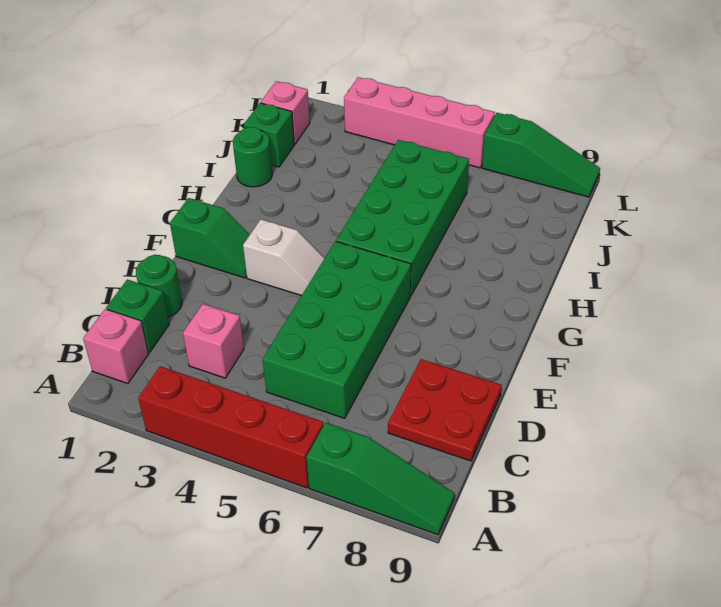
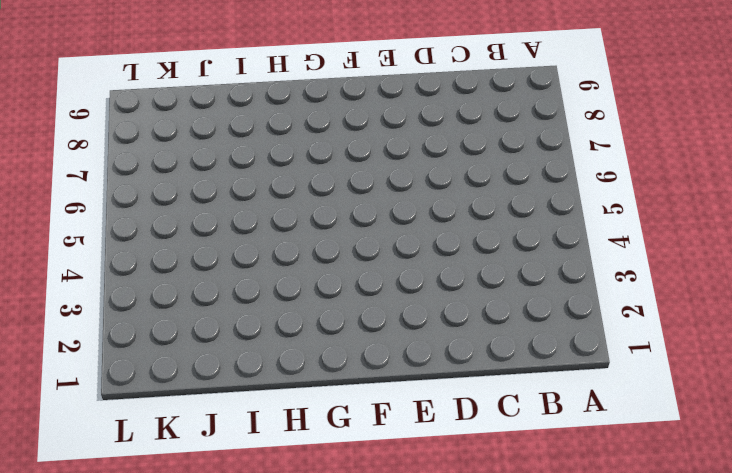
none -> red brick A3:A6 level 1
none -> green slope A7:A9 level 1 top 7
none -> pink brick B1 level 1

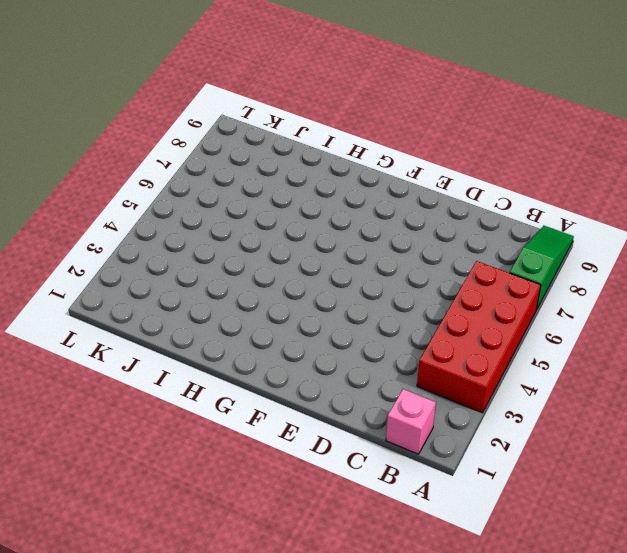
red brick A3:B6 level 1 -> red brick A3:A6 level 1
none -> green brick C1 level 1
none -> pink brick C3 level 1
none -> green brick C5:F6 level 1

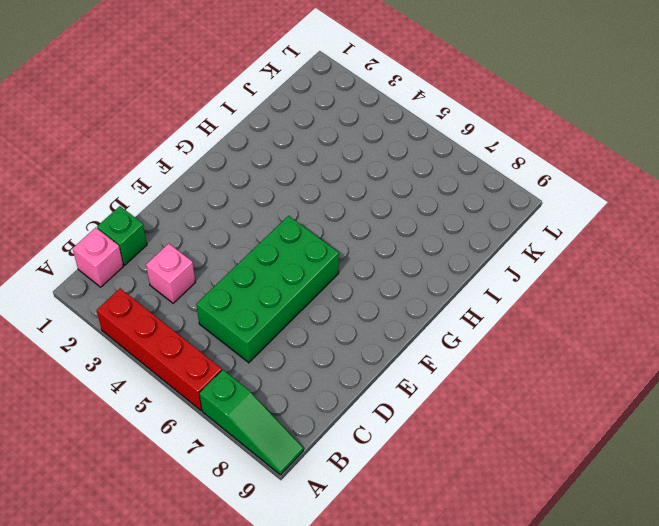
none -> red plate C8:D9 level 1
none -> green round brick D1 level 1
none -> green slope F1:F2 level 1 top 1

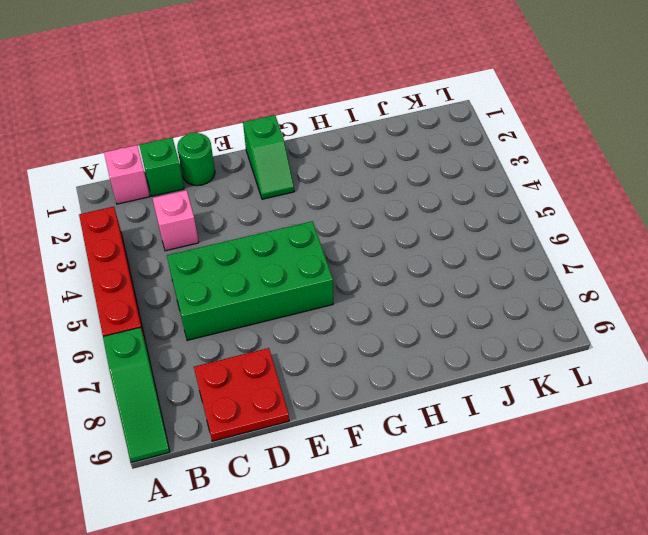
none -> white slope F3:F4 level 1 top 3
none -> green brick G5:J6 level 1
none -> green round brick I1 level 1

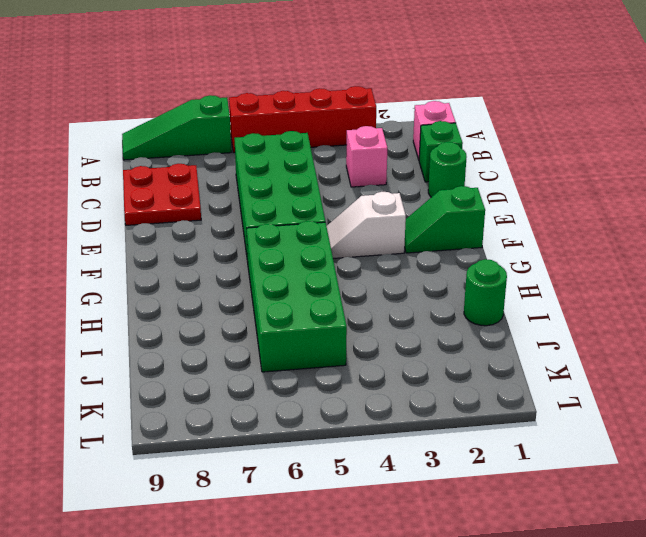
none -> green brick J1 level 1
none -> pink brick K1 level 1
none -> pink brick L3:L6 level 1

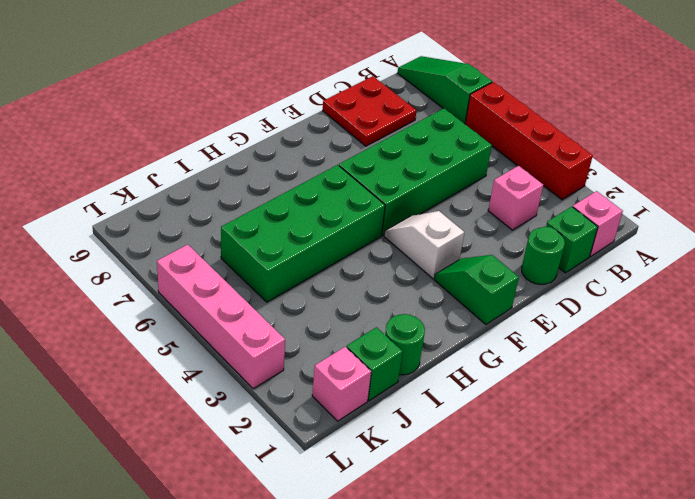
none -> green slope L7:L9 level 1 top 7

